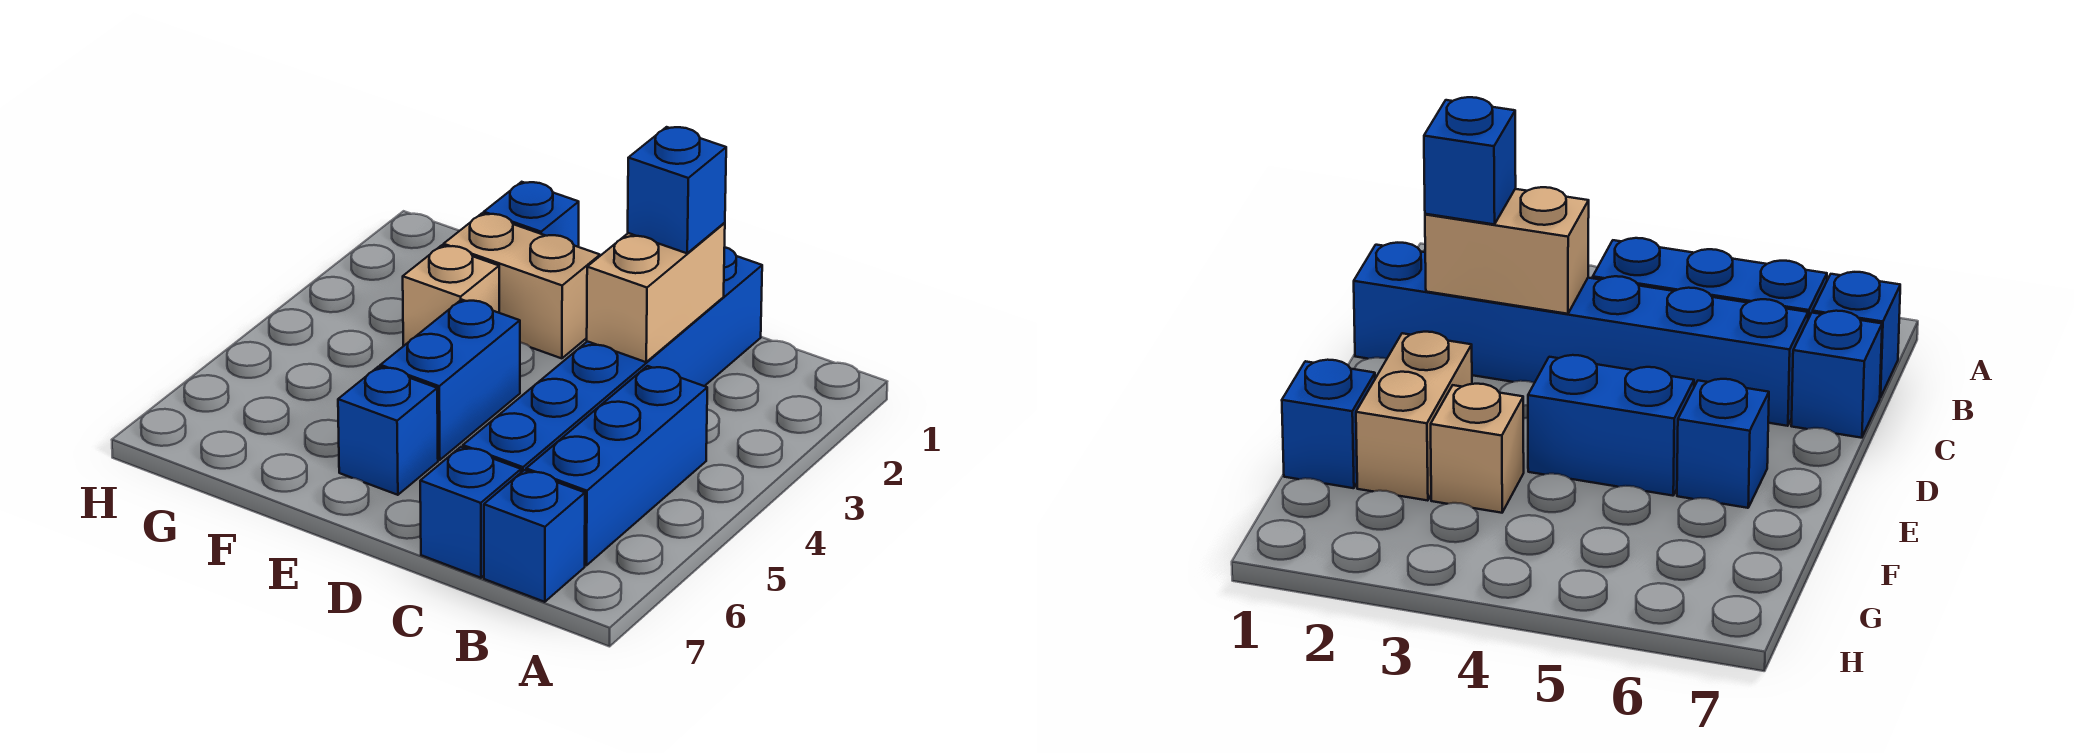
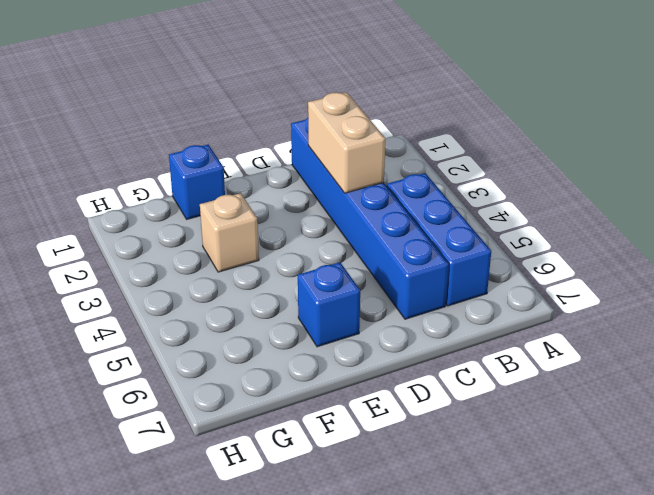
none -> blue brick B7 level 1
none -> blue brick C7 level 1

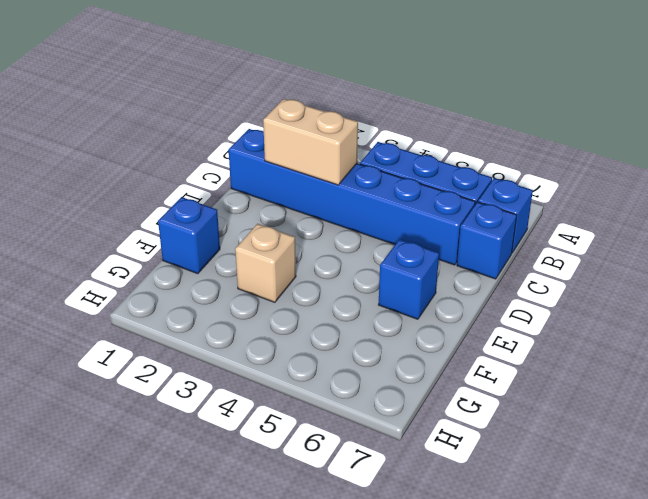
none -> tan brick E2:F2 level 1
none -> blue brick E4:E5 level 1

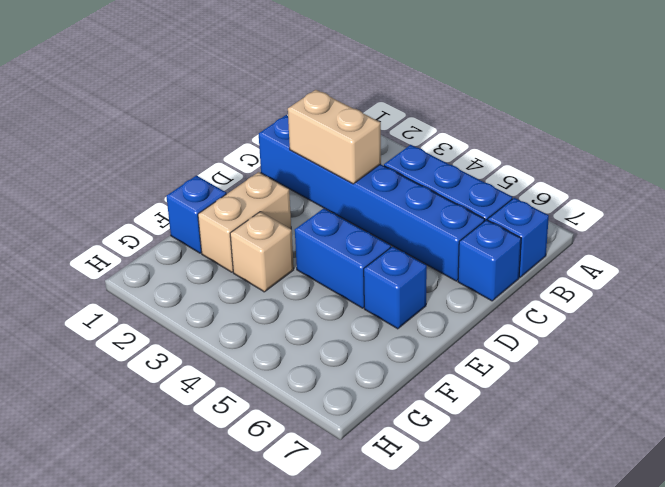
none -> blue brick C2 level 3

